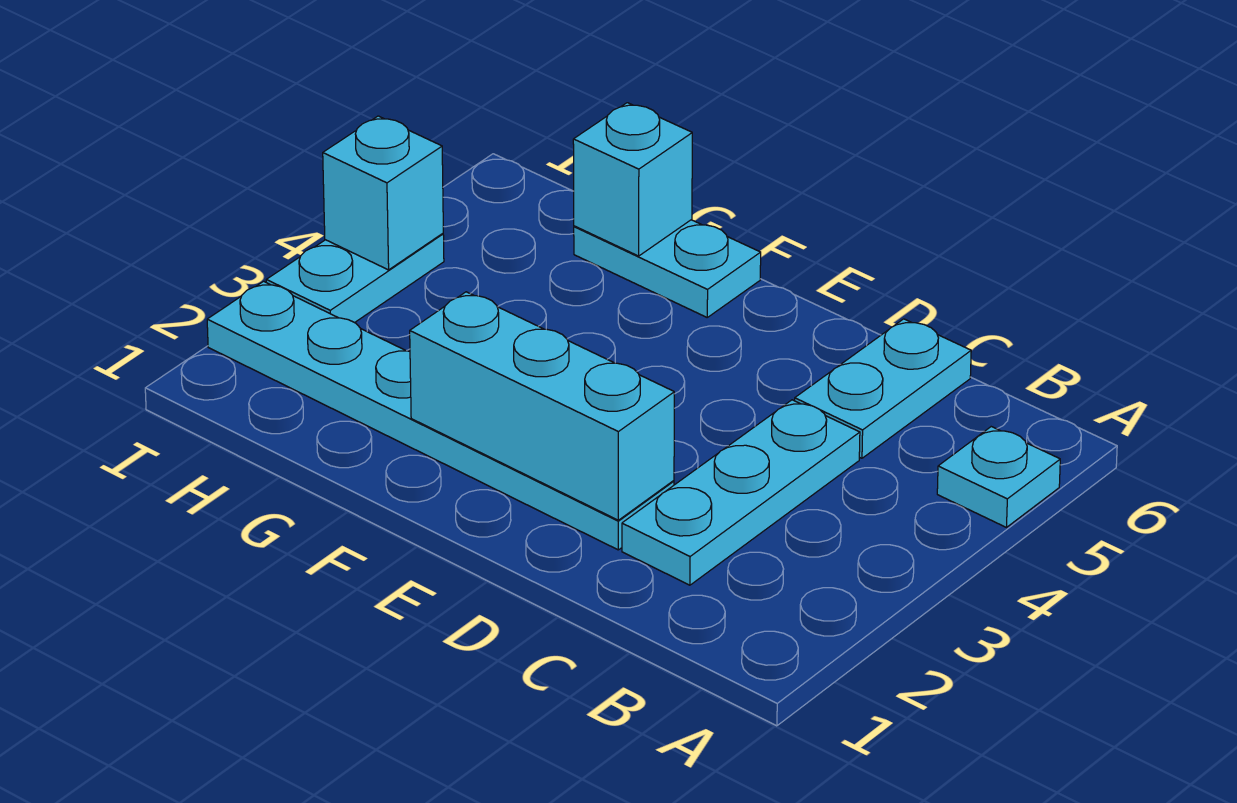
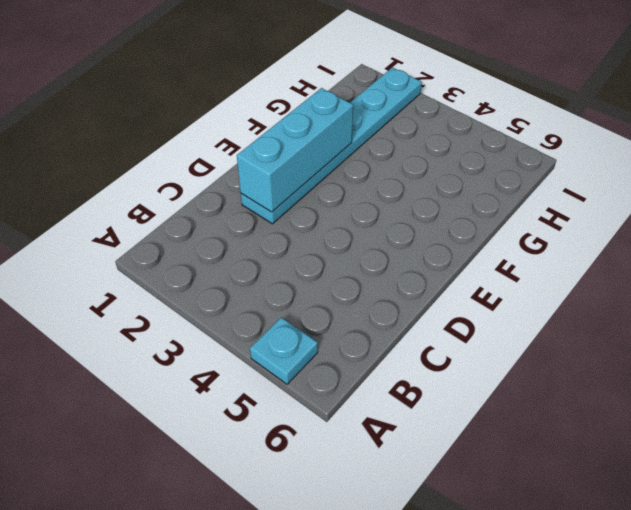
none -> cyan plate C2:C4 level 1
none -> cyan plate C5:C6 level 1

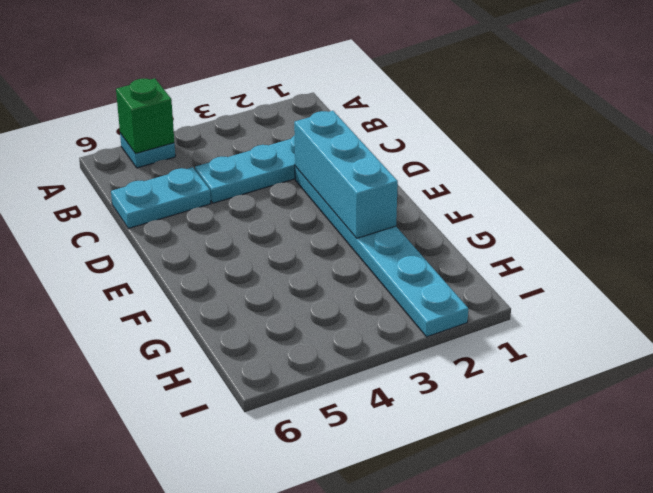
green brick A5 level 2 -> none
none -> cyan plate F6:G6 level 1
none -> cyan plate I3:I4 level 1

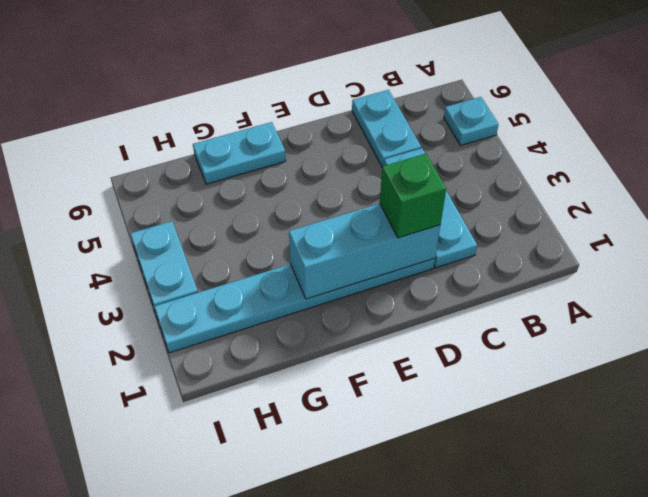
green brick D2 level 3 -> none
none -> cyan brick G6 level 2
none -> cyan brick I4 level 2

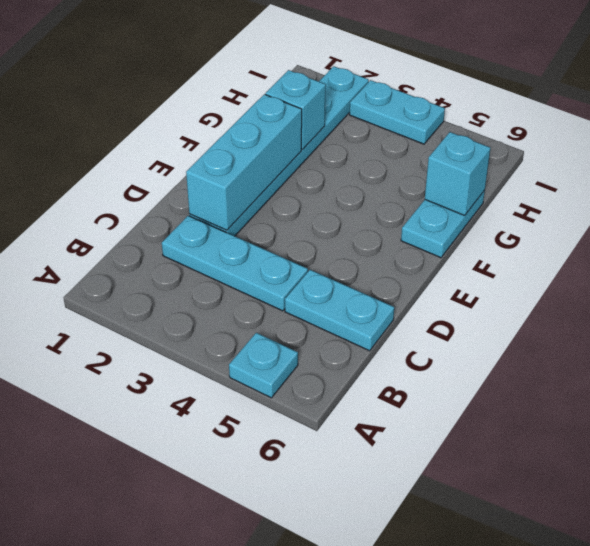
cyan brick G2 level 2 -> cyan brick I4 level 2

